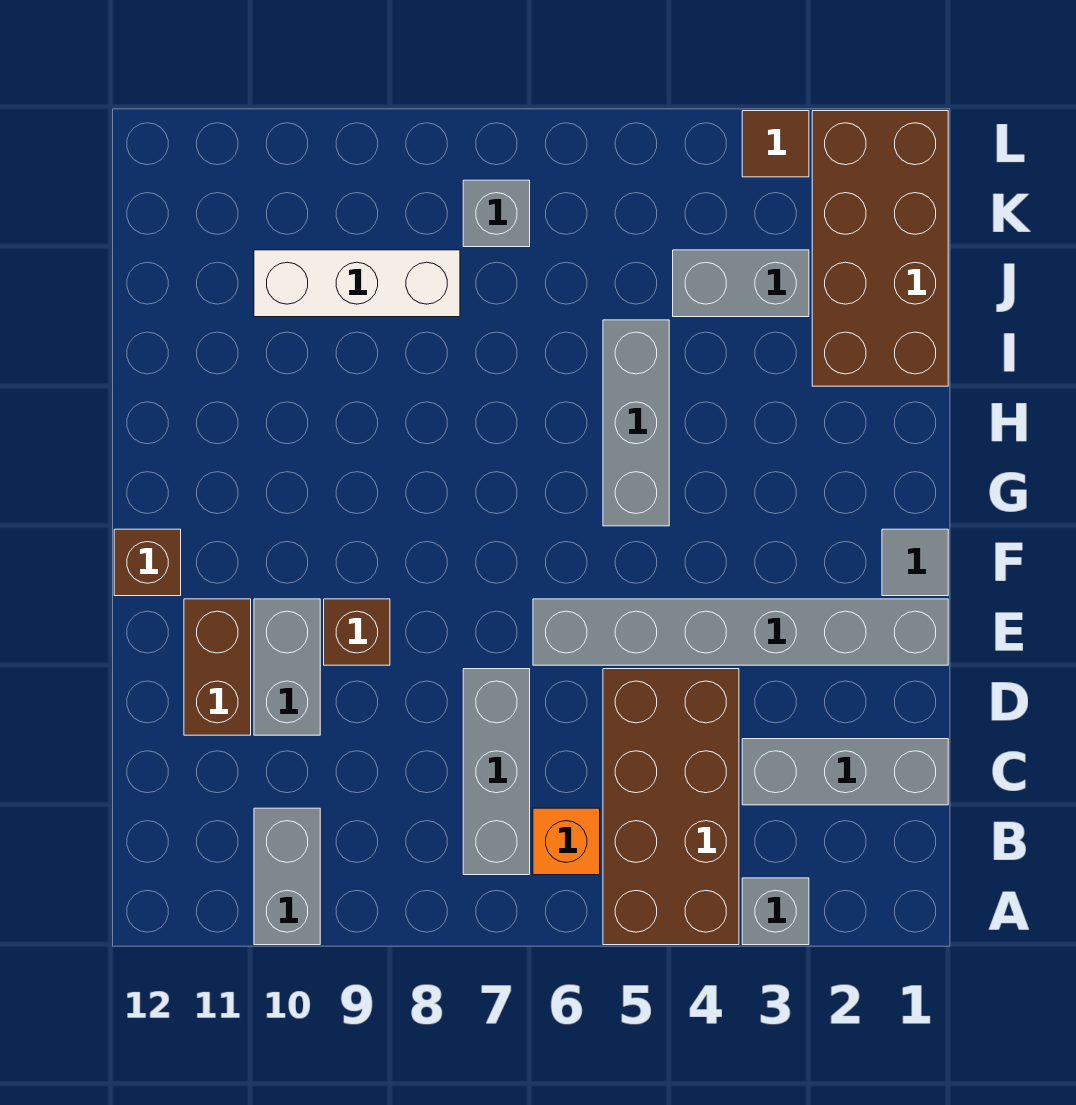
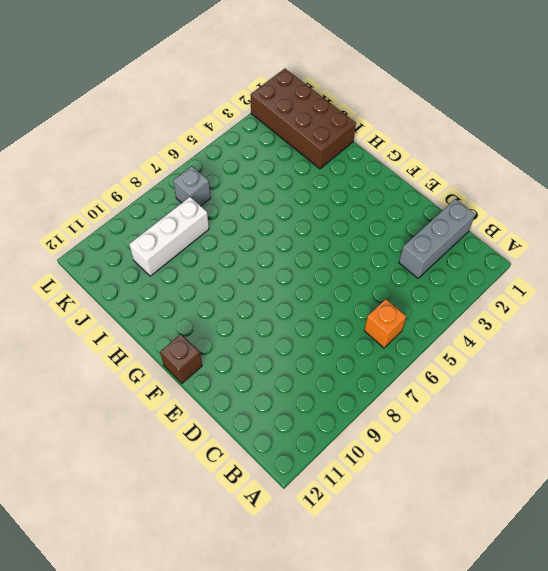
none -> grey brick A3 level 1
none -> brown brick A4:D5 level 1
none -> grey brick A10:B10 level 1

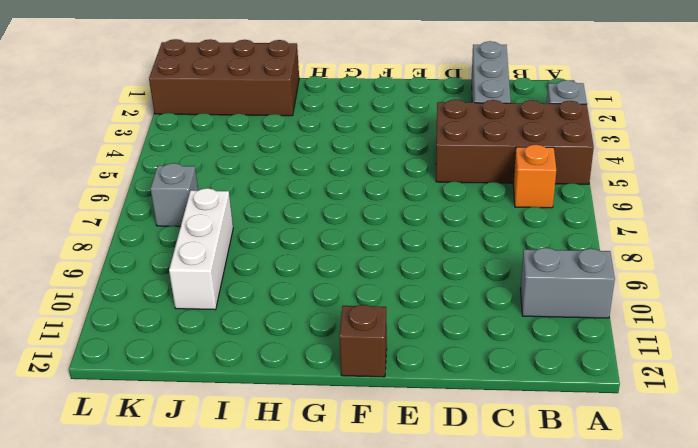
none -> grey brick B7:D7 level 1
none -> grey brick D10:E10 level 1
none -> brown brick D11:E11 level 1

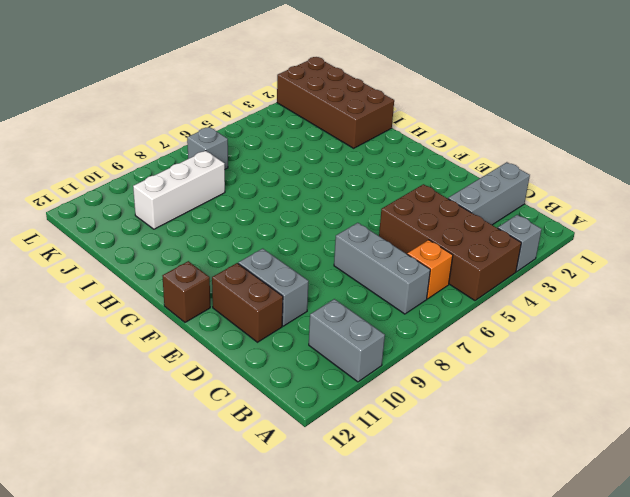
none -> grey brick E1:E6 level 1
none -> brown brick E9 level 1
none -> grey tile F1 level 1

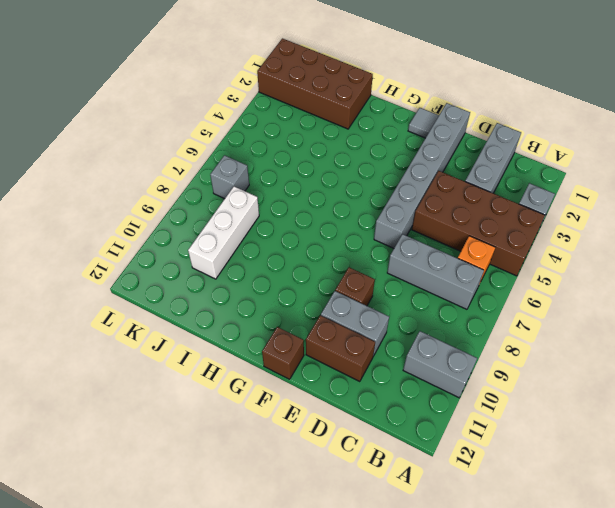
none -> grey brick G5:I5 level 1
none -> grey brick J3:J4 level 1
none -> brown tile L3 level 1

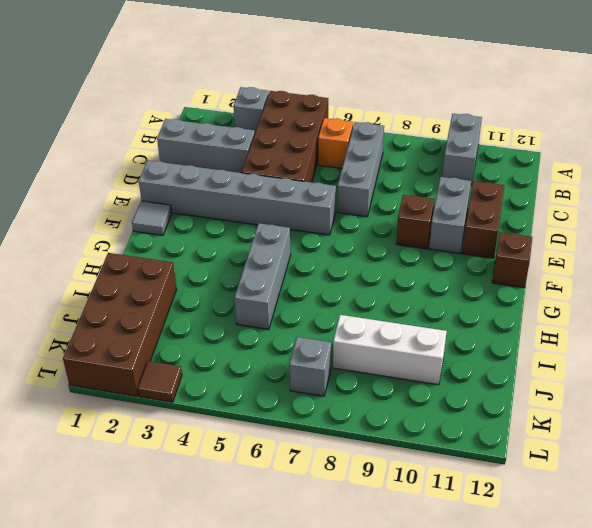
none -> grey brick J3:J4 level 1

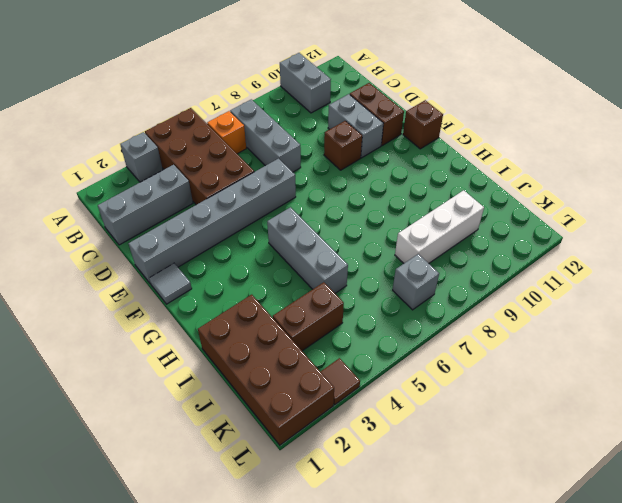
brown brick J3:J4 level 1 -> grey brick J3:J4 level 1

